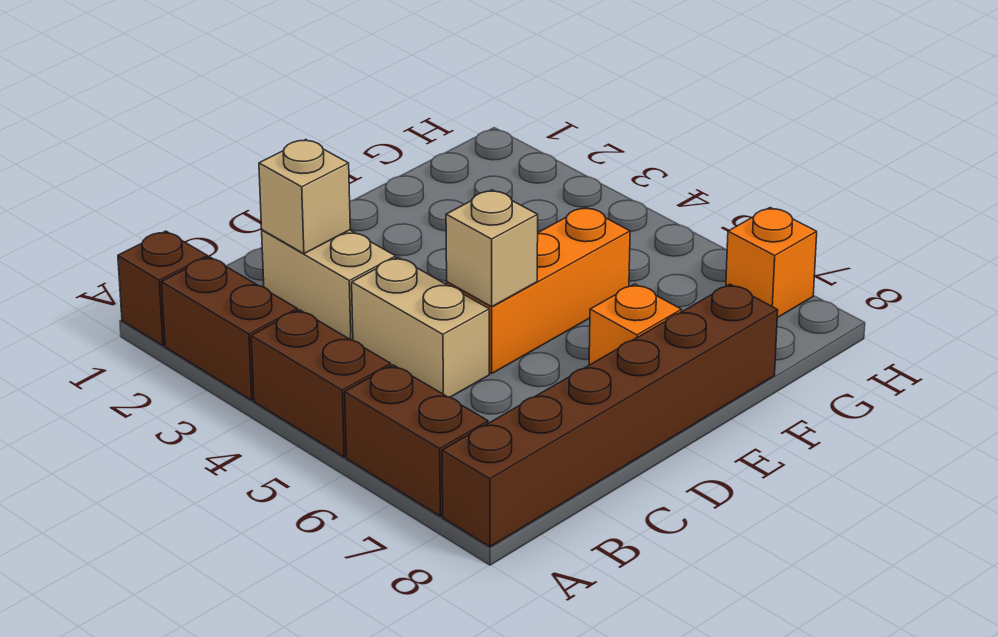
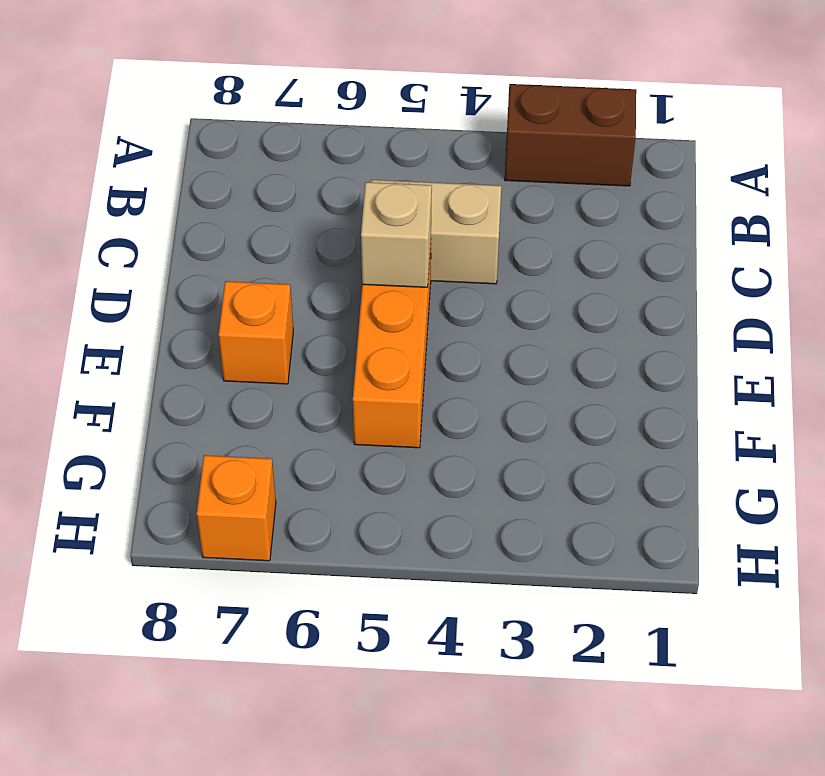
none -> brown brick A1 level 1
none -> brown brick A4:A5 level 1
none -> brown brick A6:A7 level 1

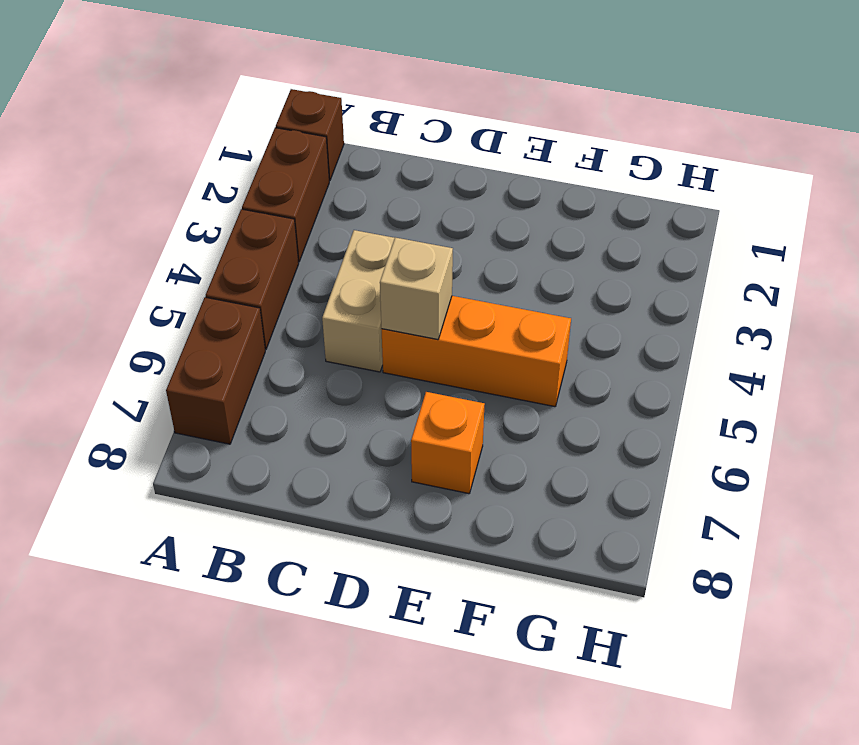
none -> brown brick A8:F8 level 1
none -> tan brick C2:C3 level 1
none -> orange brick H7 level 1

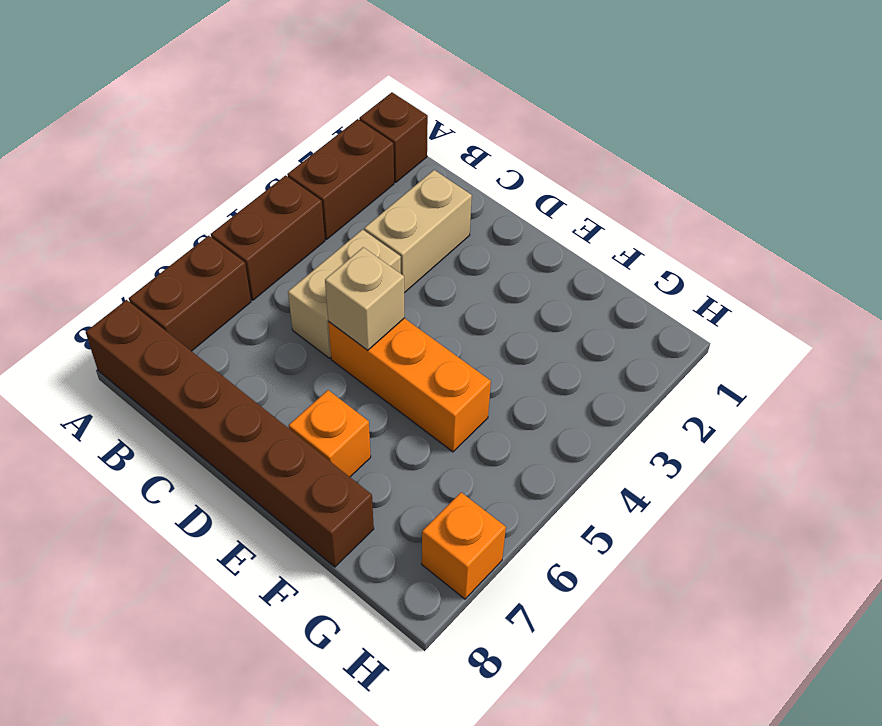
none -> tan brick C2 level 2

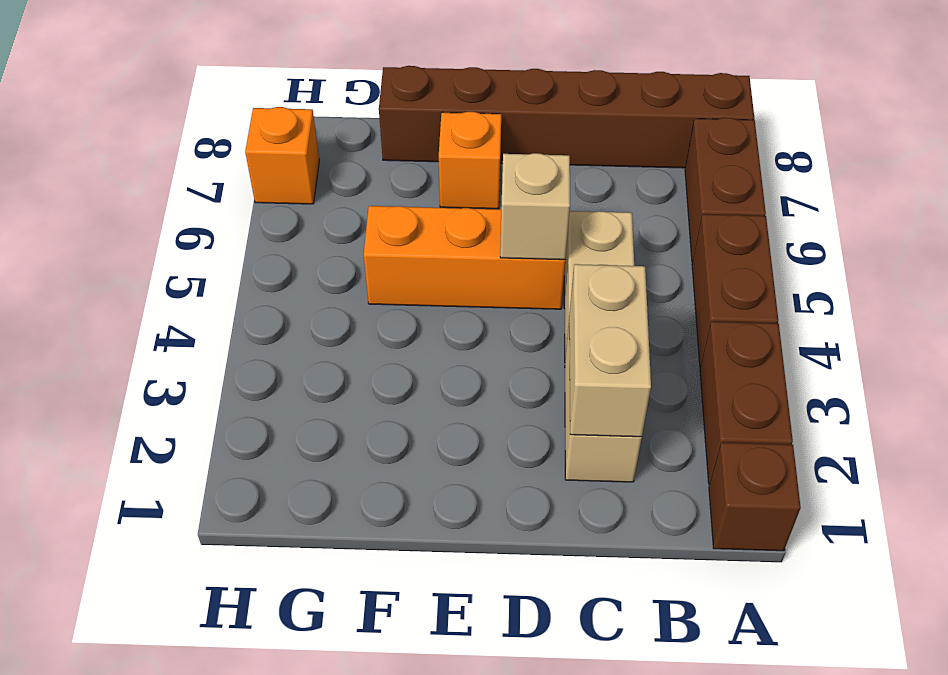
tan brick C2:C3 level 2 -> tan brick C2 level 2

